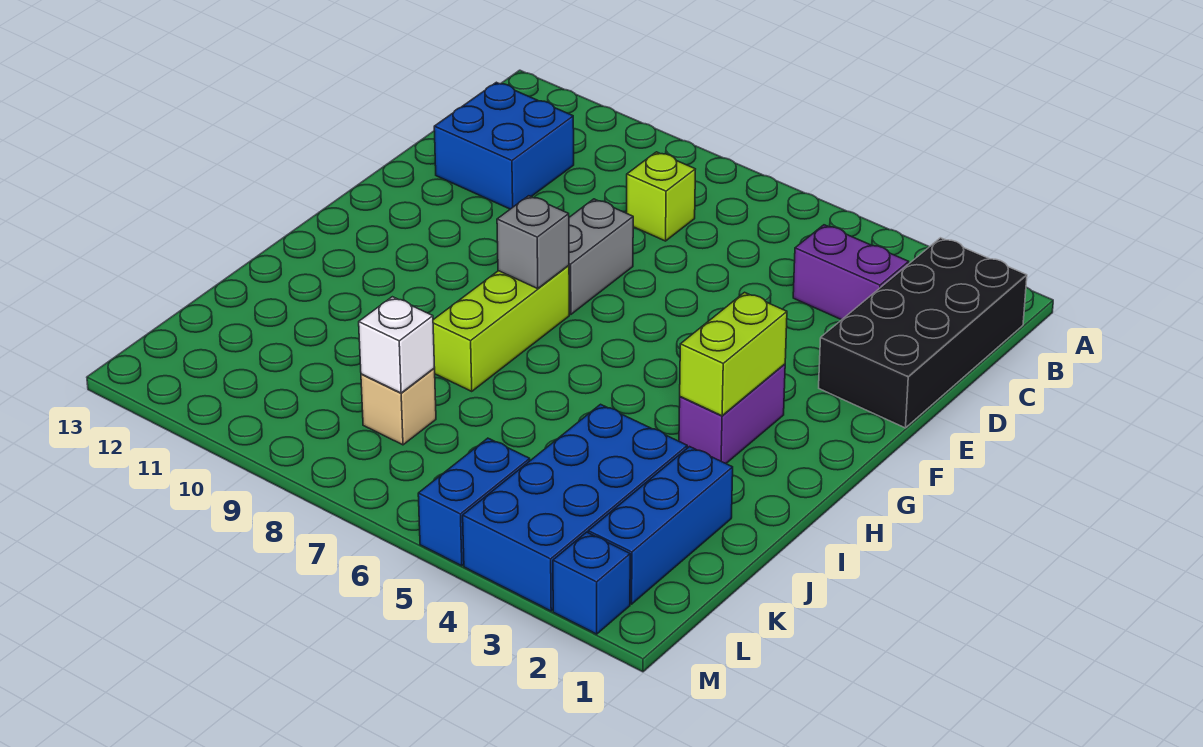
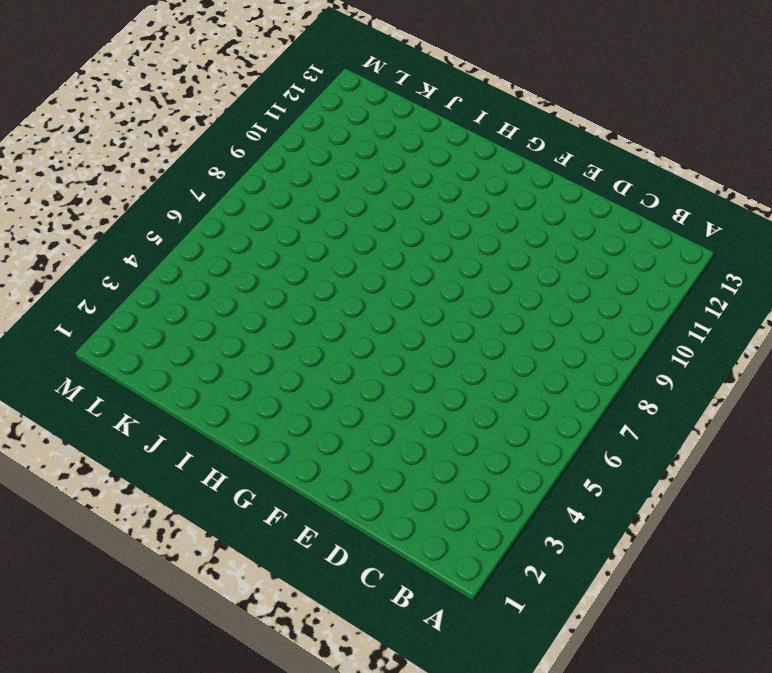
none -> black brick B1:E2 level 1
none -> purple brick C3:C4 level 1
none -> lime brick C8 level 1

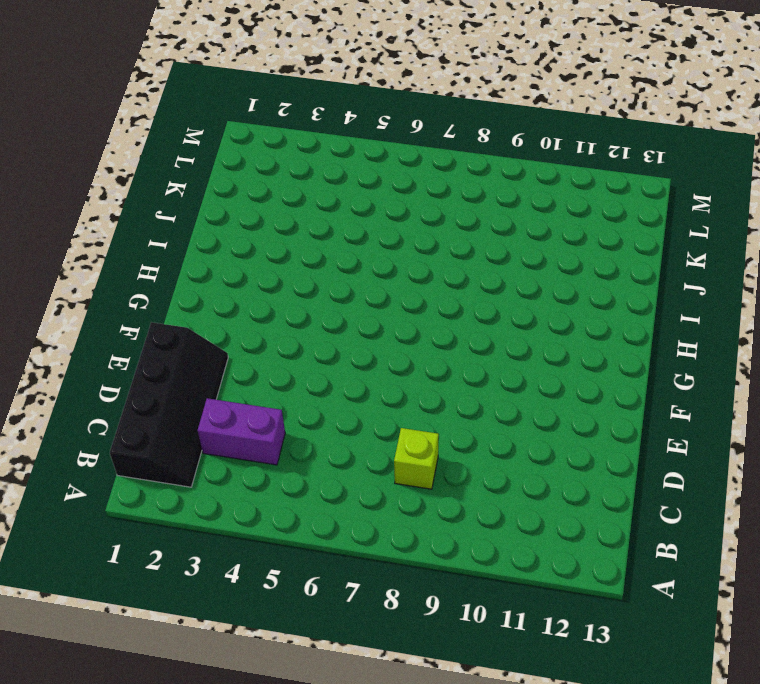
black slope B1:E2 level 1 top 1 -> black brick B1:E2 level 1
none -> blue brick C11:D12 level 1
none -> grey brick E8:F8 level 1
none -> purple brick G3:H3 level 1

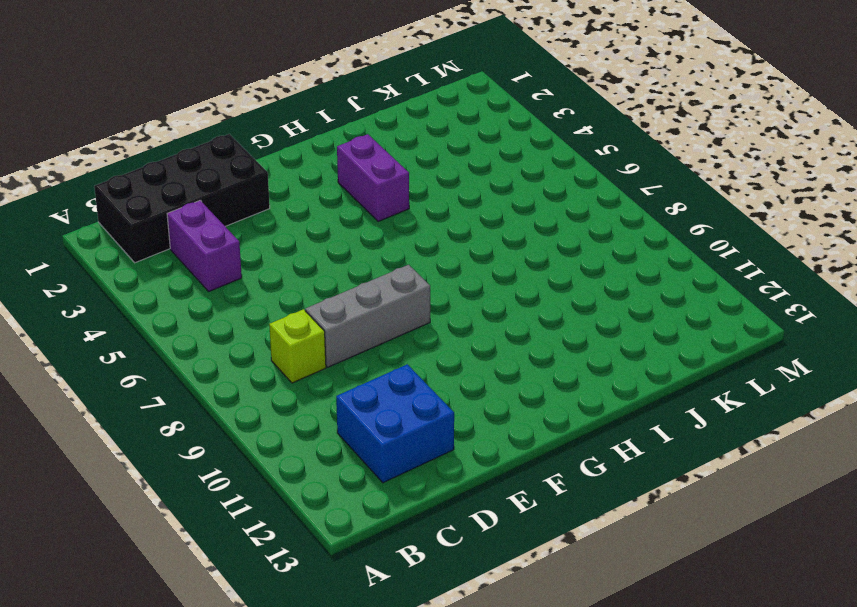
grey brick D8:F8 level 1 -> grey brick E8:F8 level 1
purple brick H3:H4 level 1 -> purple brick G3:H3 level 1
none -> lime brick G8:I8 level 1
none -> blue brick J2:L2 level 1
none -> blue brick J3:M4 level 1

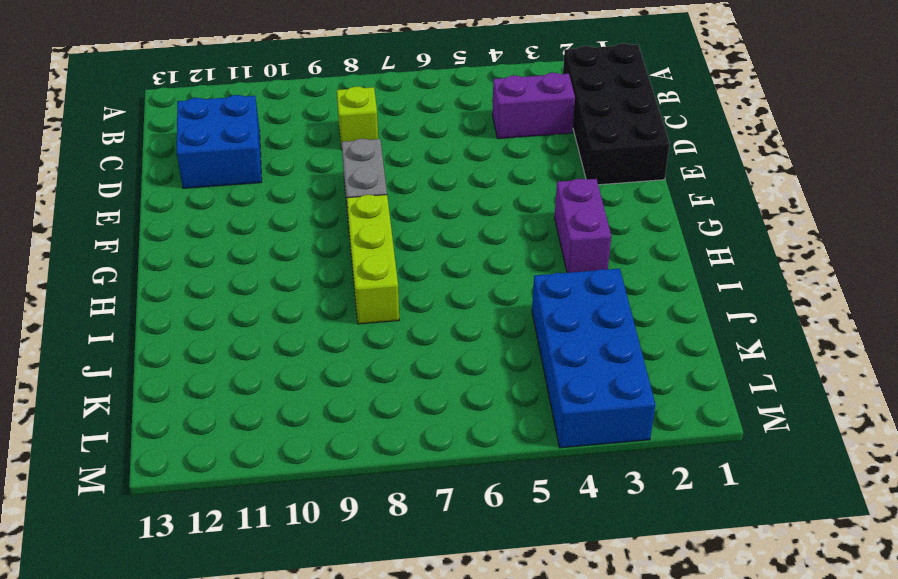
none -> blue brick J2:L2 level 1
none -> tan brick K8 level 1
none -> blue brick L5:M5 level 1

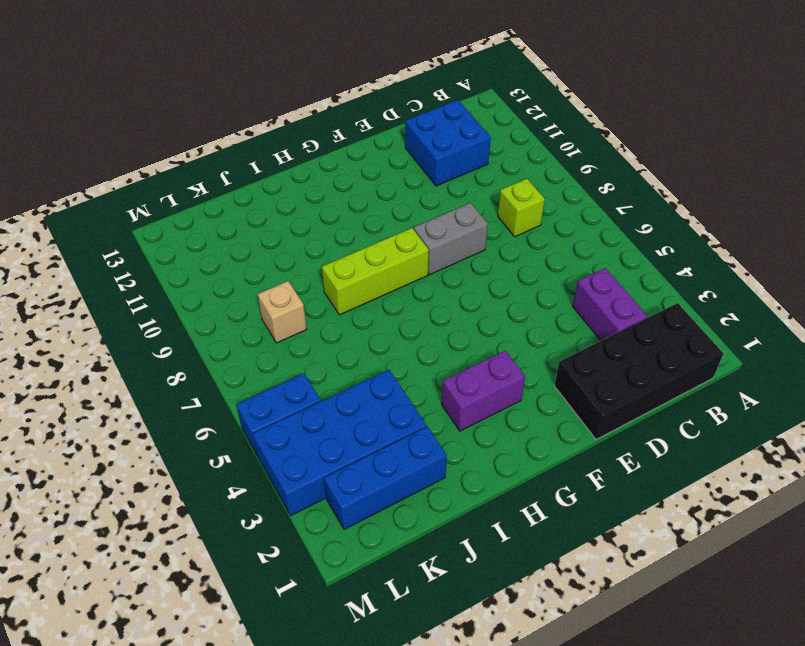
none -> blue brick M2 level 1
none -> lime brick G3:H3 level 2
none -> grey brick G8 level 2

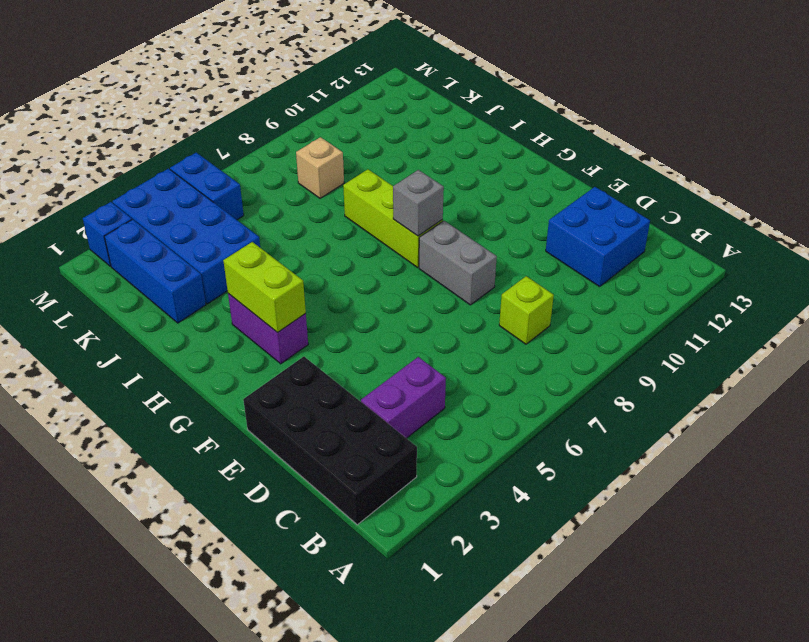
none -> white brick K8 level 2

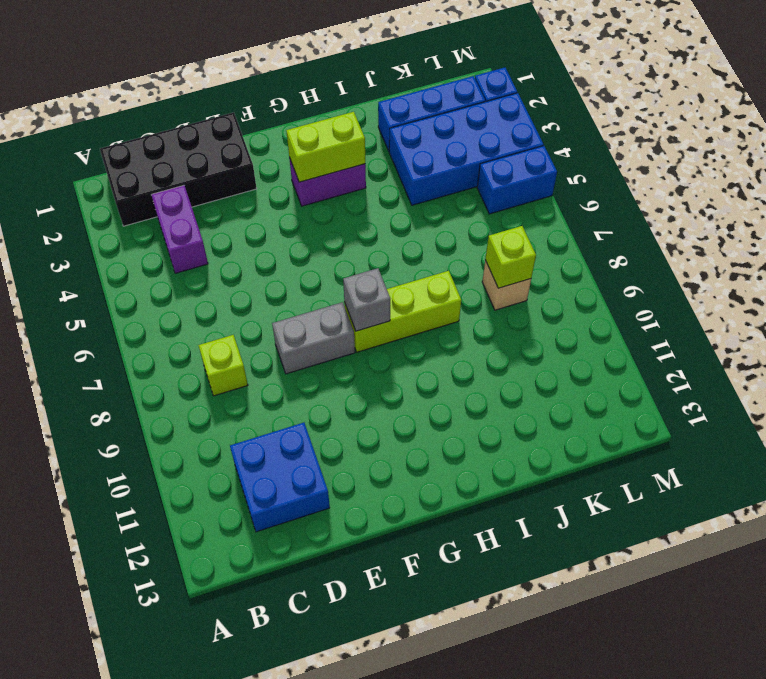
lime brick K8 level 2 -> white brick K8 level 2

